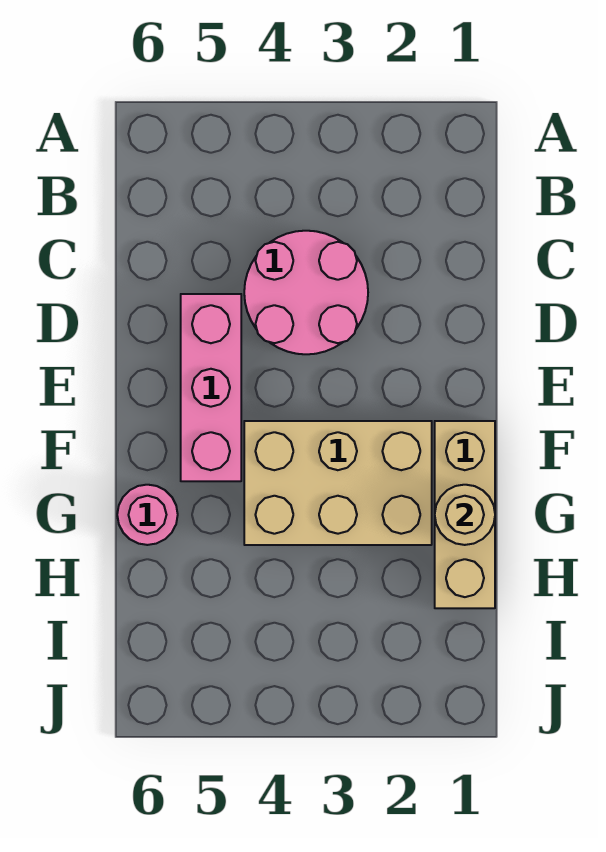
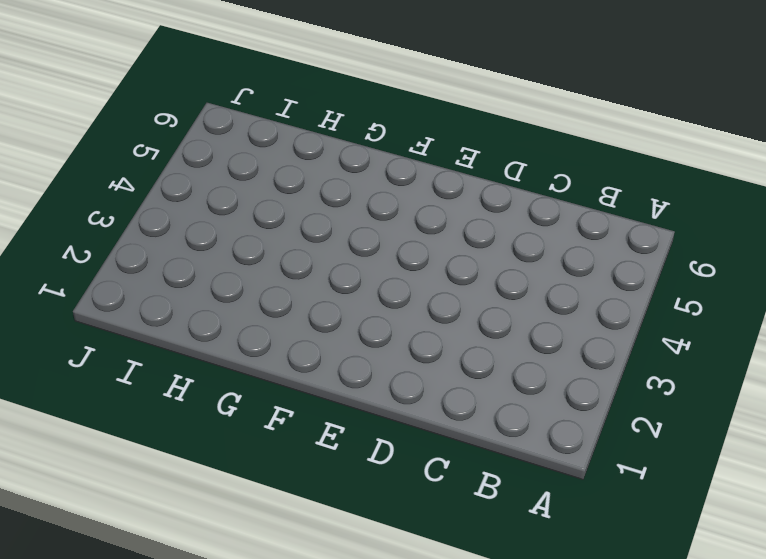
none -> pink round brick C3:D4 level 1
none -> pink brick D5:F5 level 1

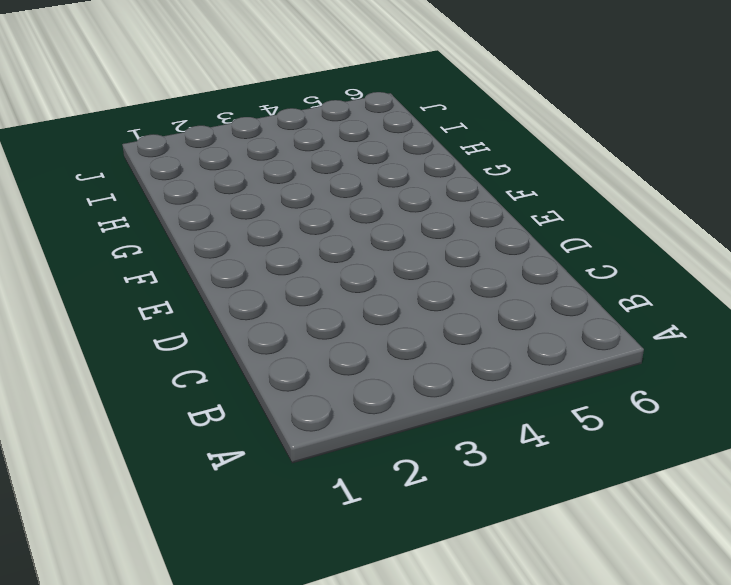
none -> pink round brick C3:D4 level 1
none -> pink brick D5:F5 level 1

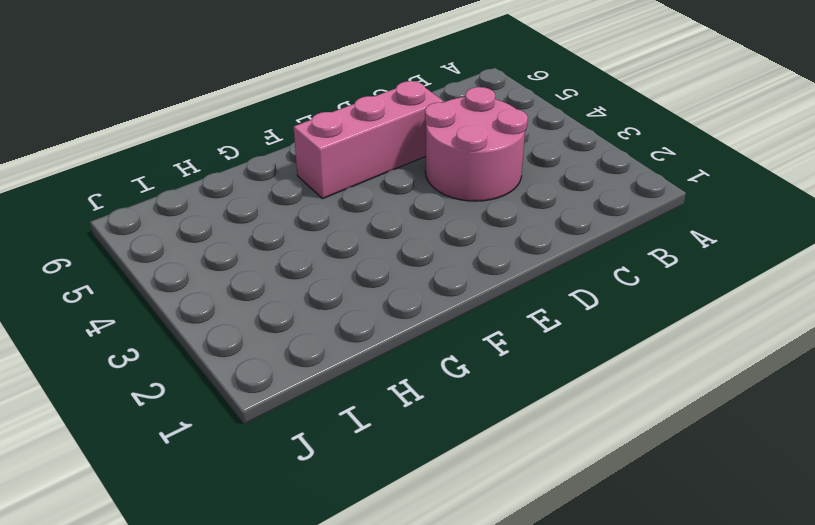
none -> tan brick F1:H1 level 1
none -> tan brick F2:G4 level 1

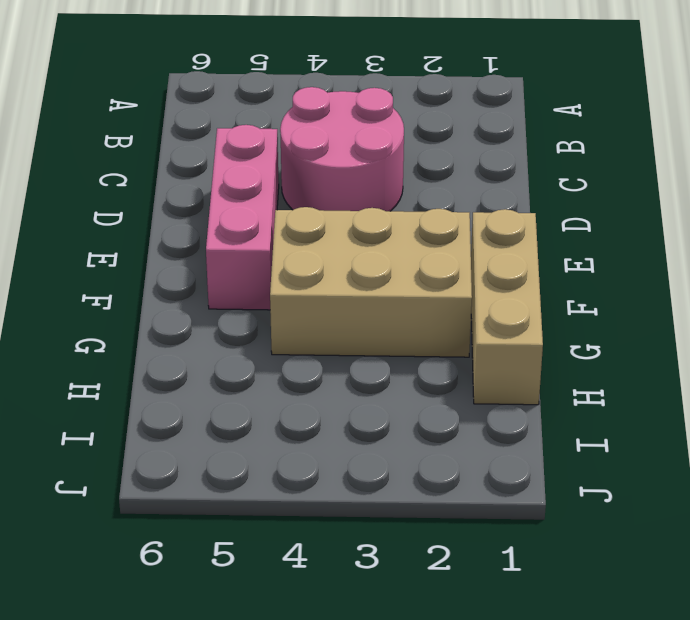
none -> pink round brick G6 level 1
none -> tan round brick G1 level 2

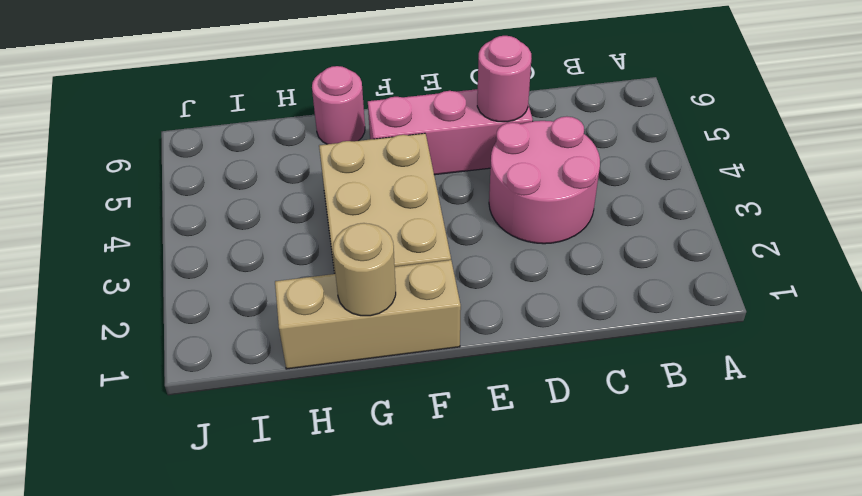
pink round brick D5 level 2 -> none

